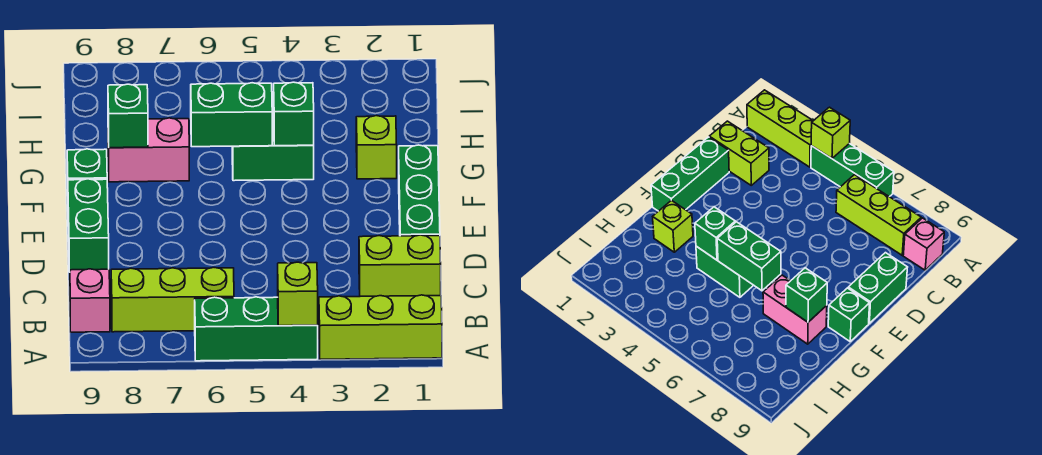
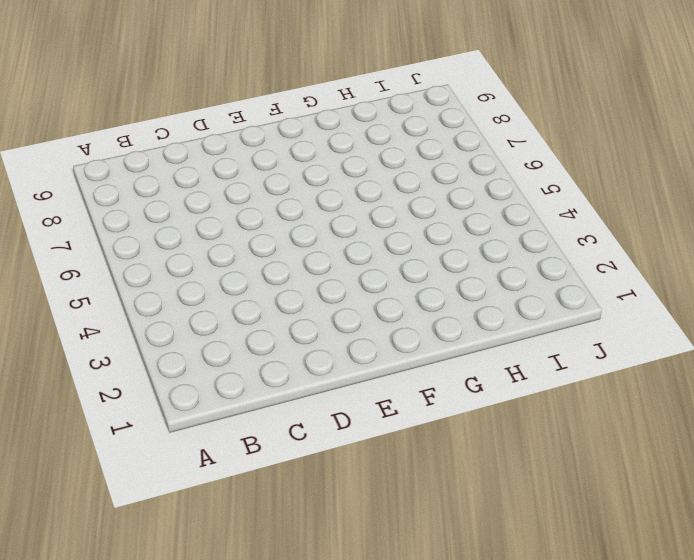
none -> lime brick A1:A3 level 1
none -> green brick A4:A6 level 1
none -> lime brick B6:B8 level 1

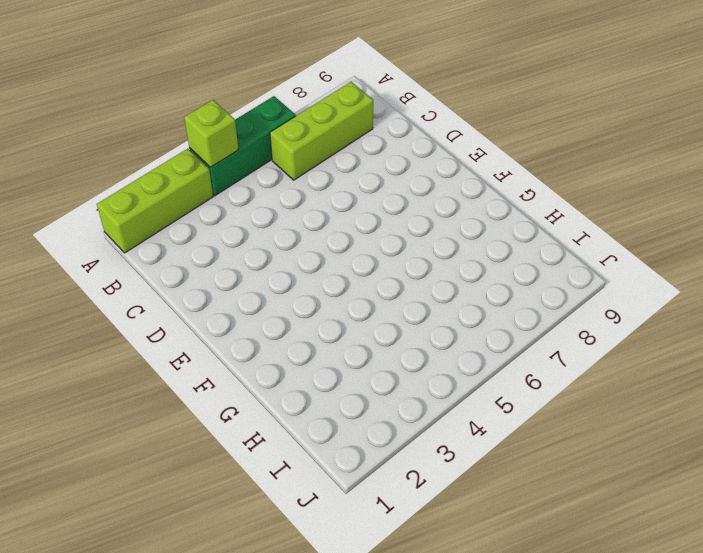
none -> pink brick B9 level 1
none -> lime brick C1:C2 level 1
none -> green brick D1:F1 level 1

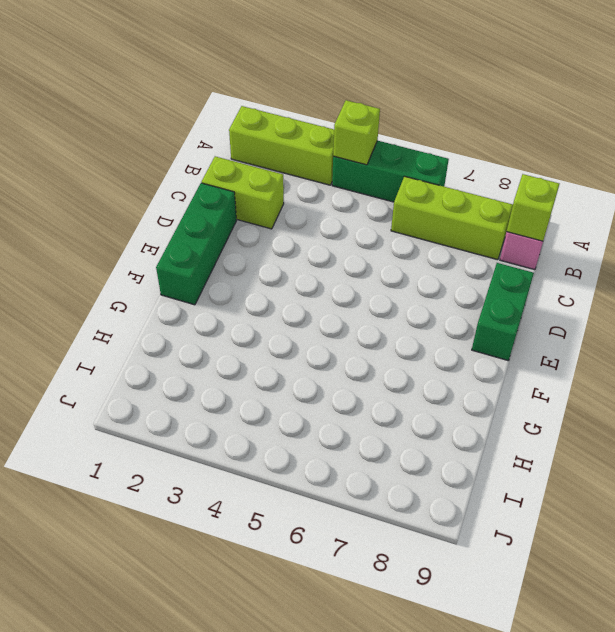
lime brick B9 level 2 -> lime brick G2 level 1
none -> green brick F9 level 1
none -> green brick G4:G5 level 1
none -> pink brick G7:G8 level 1

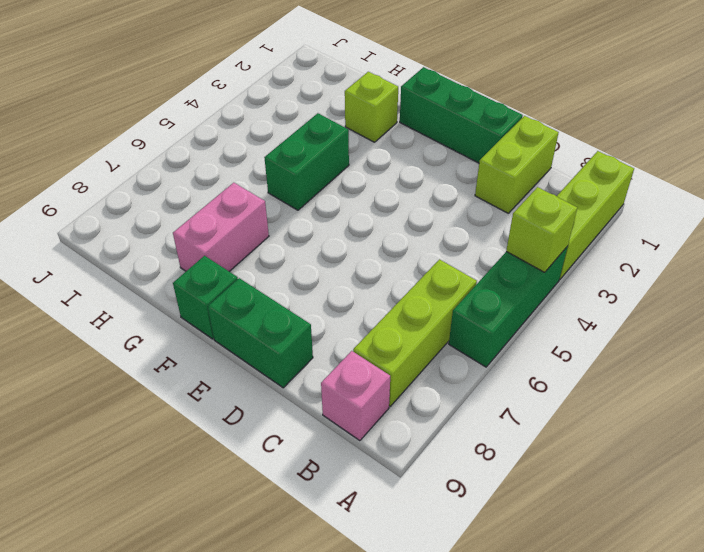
none -> green brick G4 level 2
none -> green brick G5:G6 level 2
none -> green brick G8 level 2

